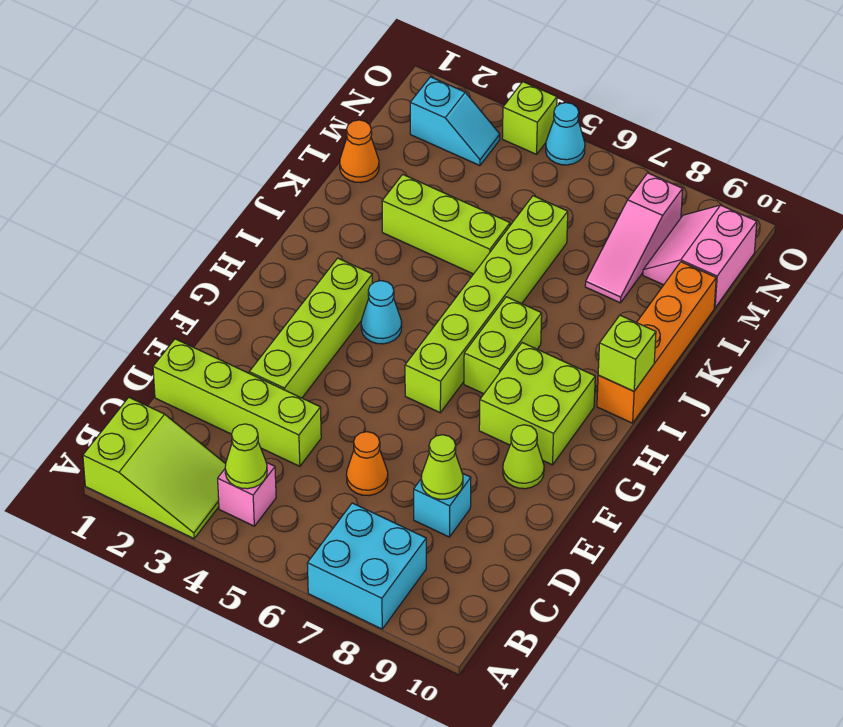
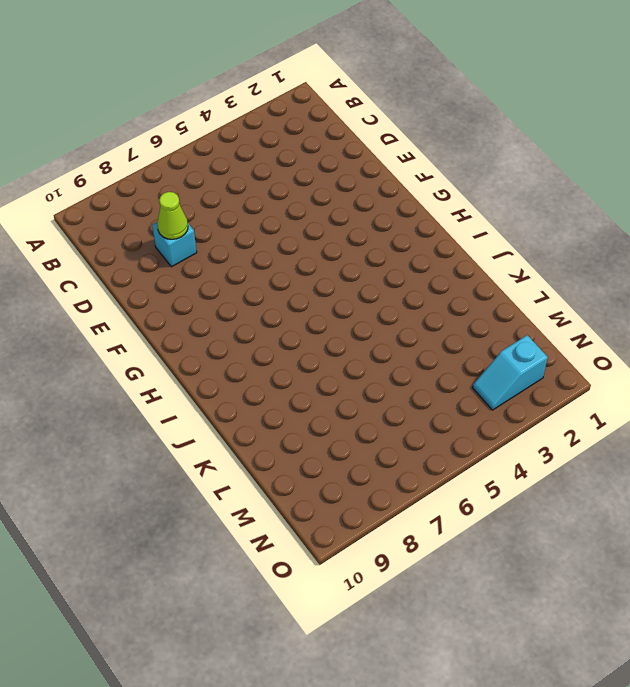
none -> lime slope A1:B3 level 1 top 1
none -> cyan brick A7:B8 level 1
none -> pink brick B4 level 1

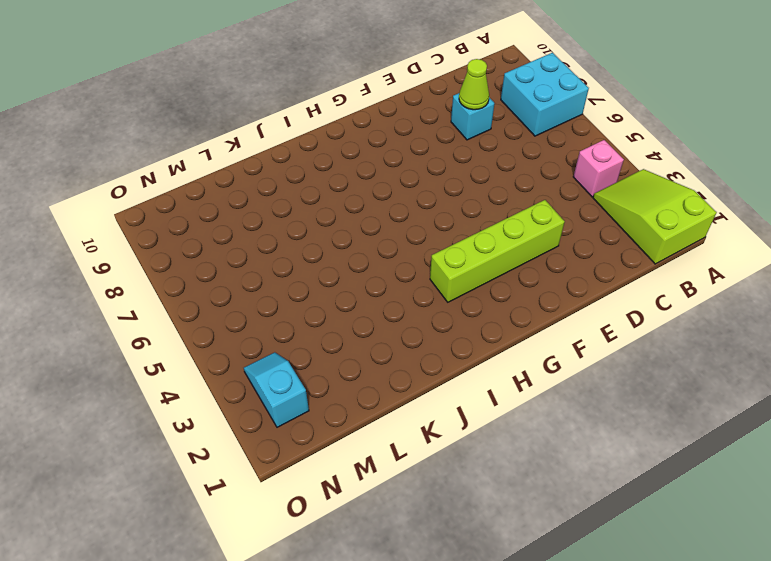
none -> lime brick D1:D4 level 1
none -> orange cone D6 level 1
none -> lime cone F9 level 1

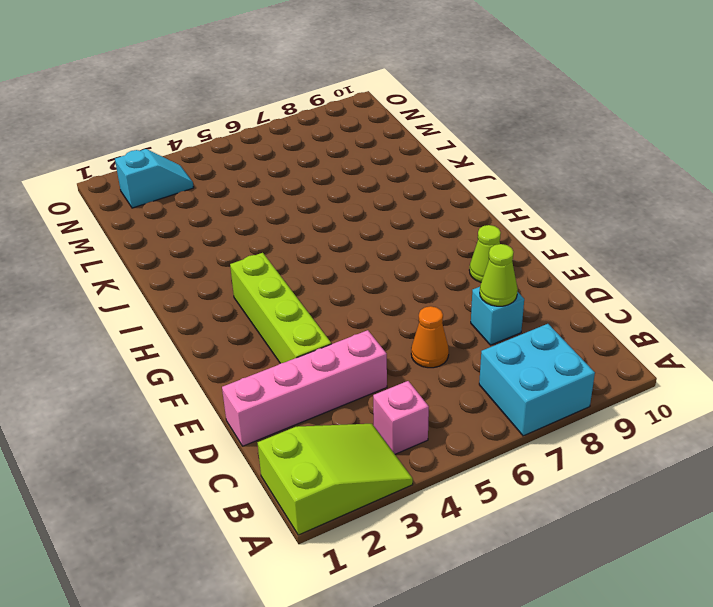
pink brick D1:D4 level 1 -> lime brick D1:D4 level 1
none -> lime brick G6:L6 level 1
none -> lime brick G8:H9 level 1
none -> cyan cone H4 level 1

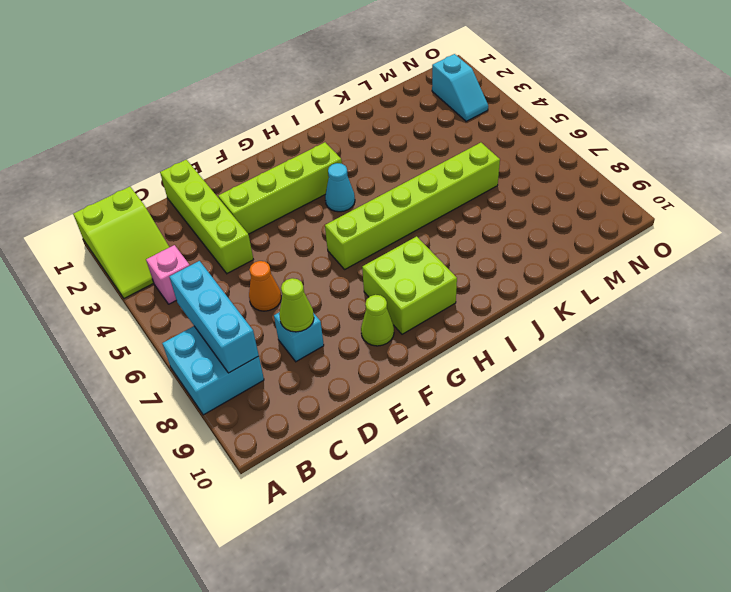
cyan brick B6:B8 level 2 -> none
none -> lime brick H7:I7 level 1
none -> orange brick I10:L10 level 1
none -> lime brick K3:K5 level 1

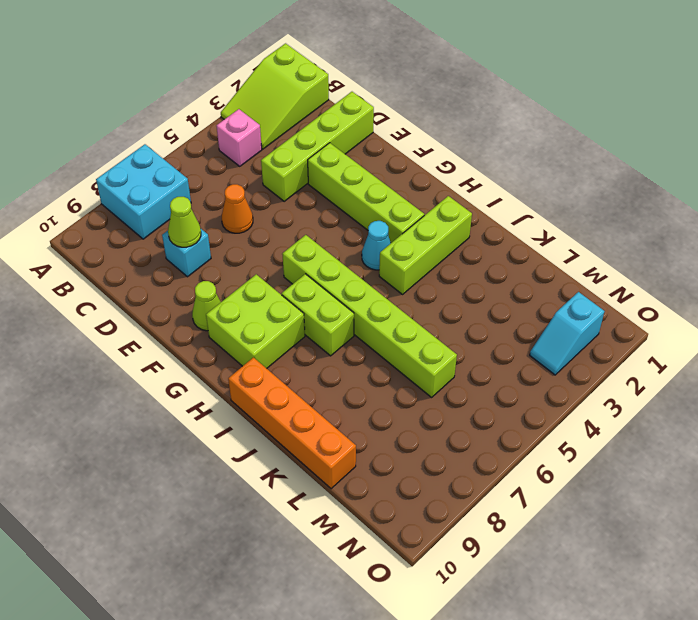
lime brick I2:I4 level 1 -> lime brick K3:K5 level 1
none -> orange cone L1 level 1
none -> pink slope L8:N8 level 1 top N
none -> pink slope M9:N10 level 1 top 10

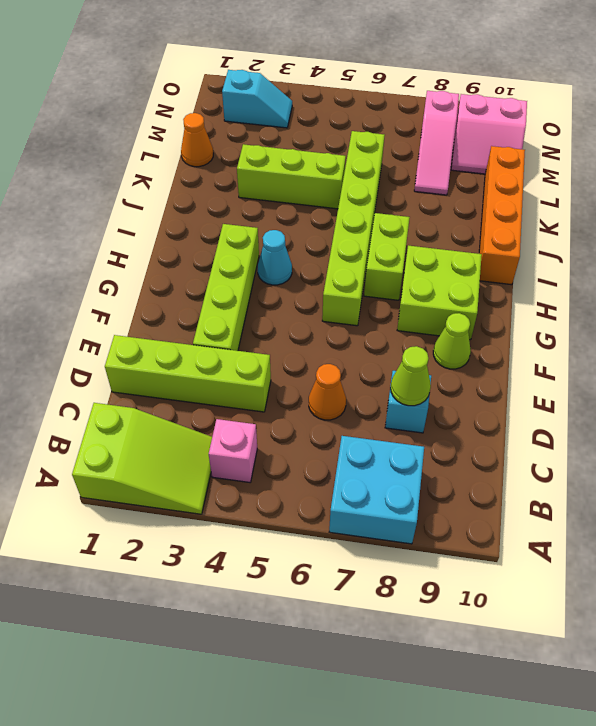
pink slope M9:N10 level 1 top N -> pink slope M9:N10 level 1 top 10
none -> lime brick O4 level 1
none -> cyan cone O5 level 1
none -> lime cone B4 level 2

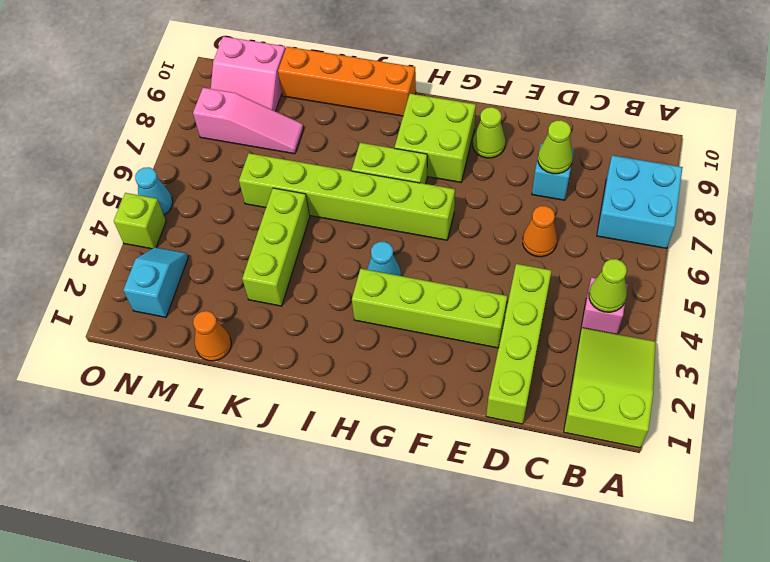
none -> lime brick I10 level 2

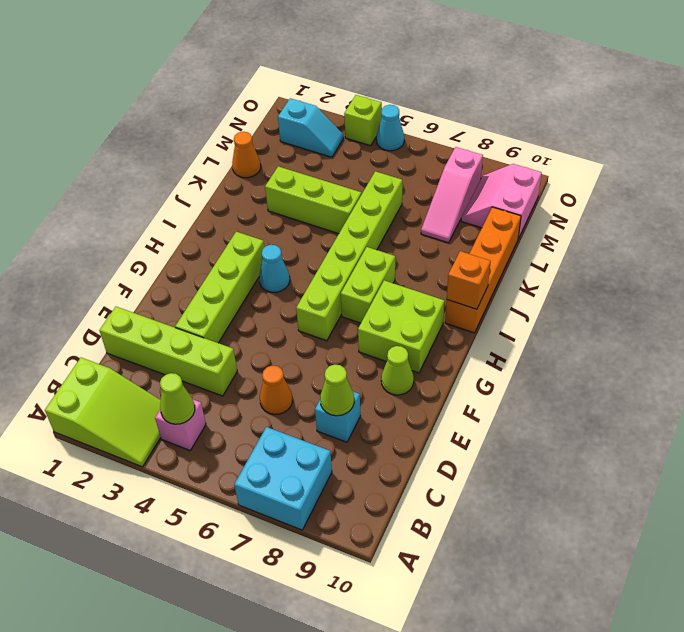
orange brick I10 level 2 -> lime brick I10 level 2

